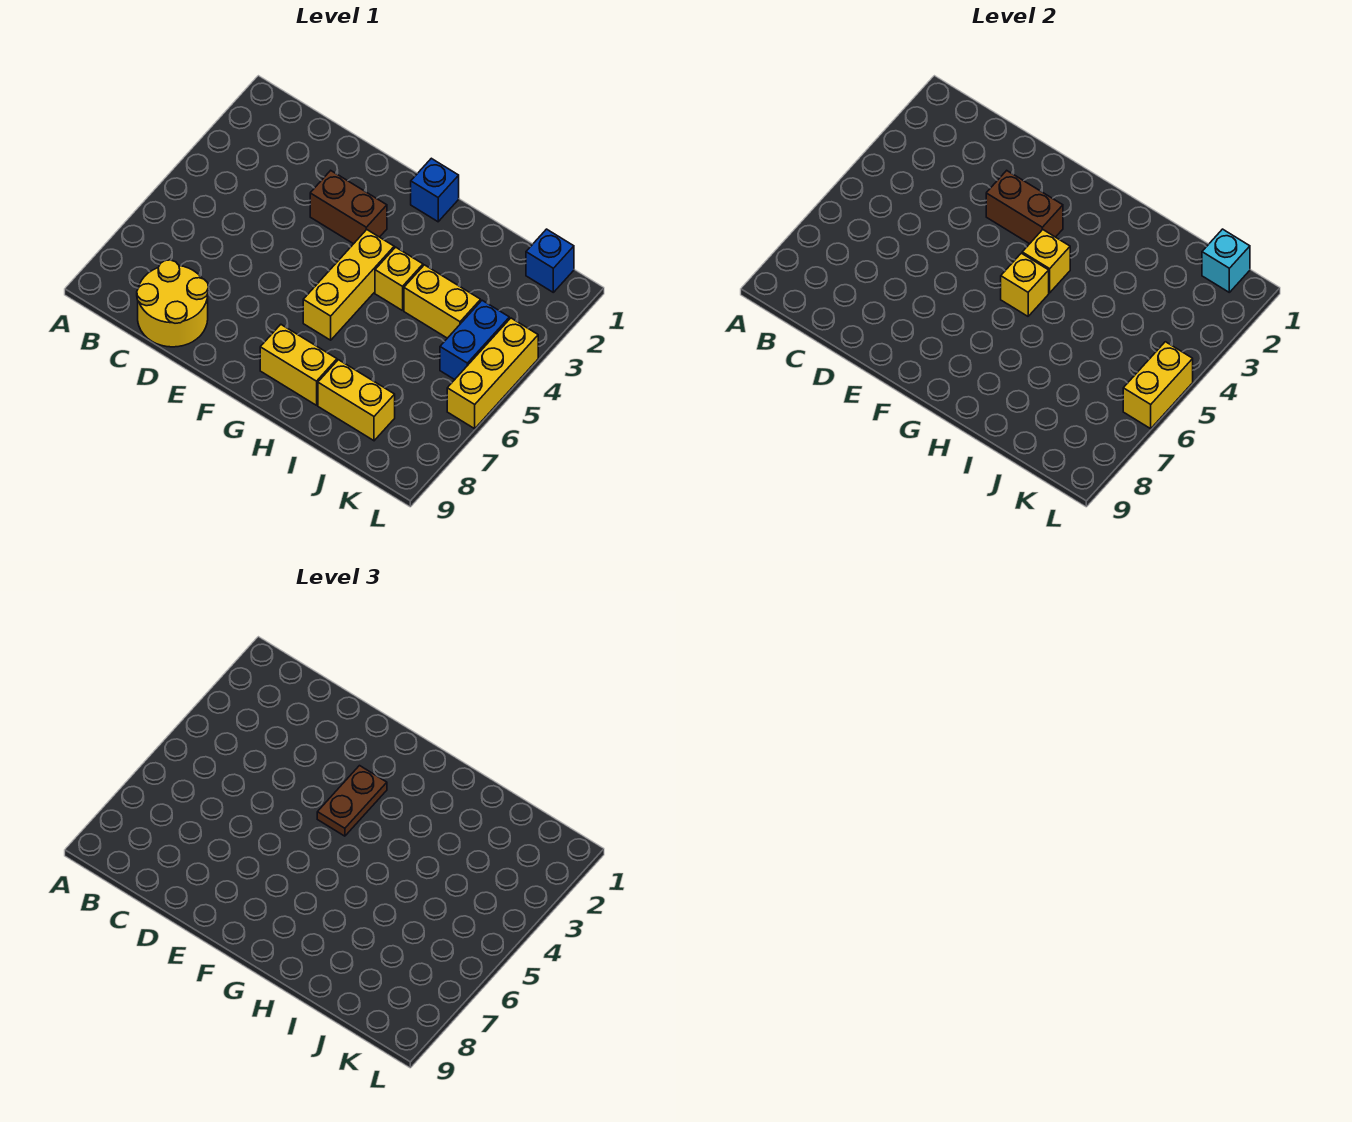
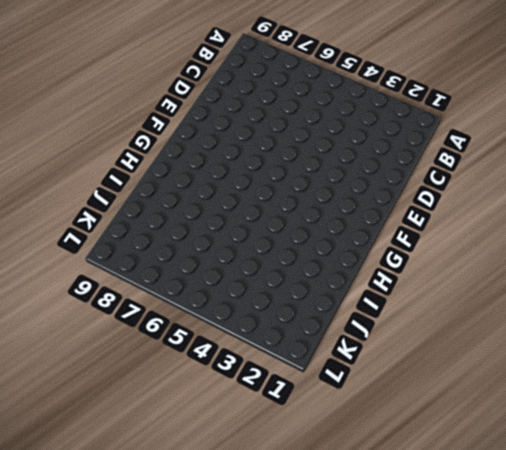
none -> yellow round brick C8:D9 level 1
none -> brown brick E3:F3 level 1
none -> blue brick G1 level 1

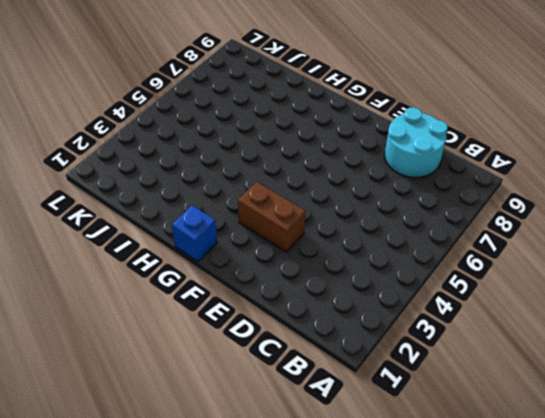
cyan round brick C8:D9 level 1 -> yellow round brick C8:D9 level 1
none -> yellow brick G4:G6 level 1
none -> yellow brick G8:H8 level 1
none -> yellow brick H4 level 1

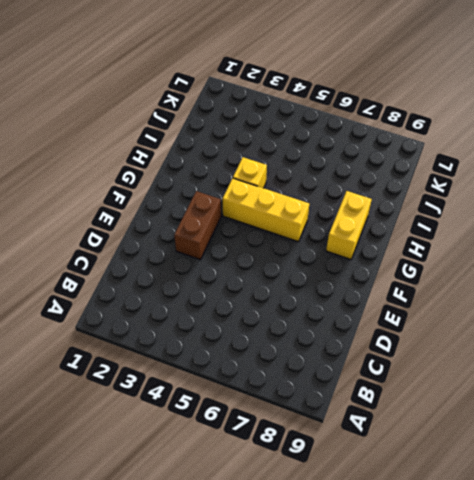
none -> yellow round brick C8:D9 level 1
none -> blue brick G1 level 1
none -> yellow brick I4:J4 level 1

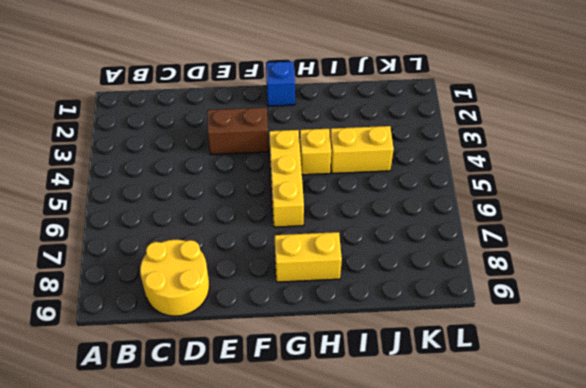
none -> yellow brick I8:J8 level 1
none -> blue brick K1 level 1
none -> blue brick K4:K5 level 1

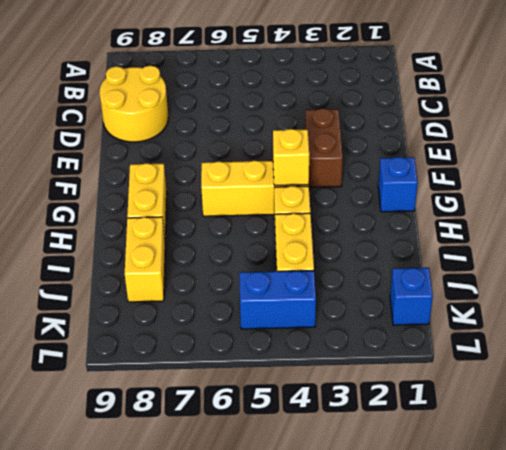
none -> yellow brick L4:L6 level 1
none -> brown brick E3:F3 level 2
none -> yellow brick G5 level 2

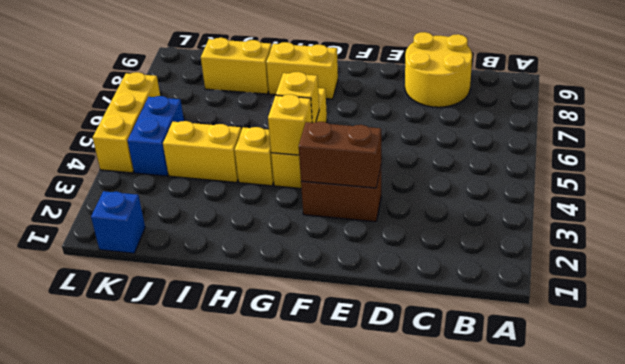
none -> blue brick G1 level 1
none -> cyan brick K1 level 2
none -> yellow brick L5:L6 level 2

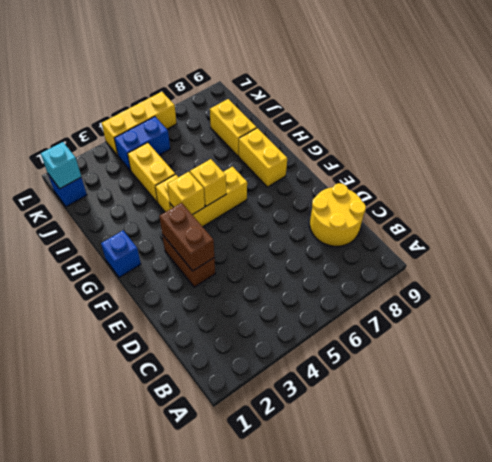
none -> yellow brick L5:L6 level 2
none -> brown plate F3:F4 level 3

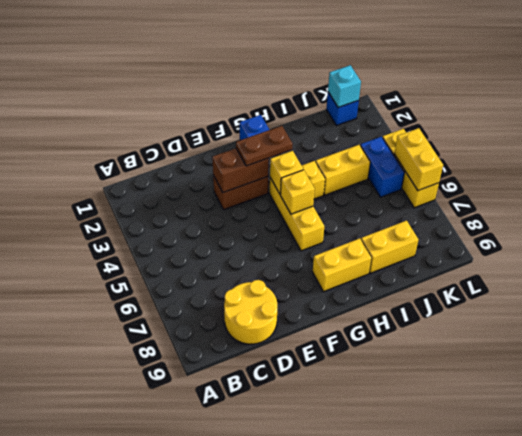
brown plate F3:G3 level 3 -> brown plate F3:F4 level 3

